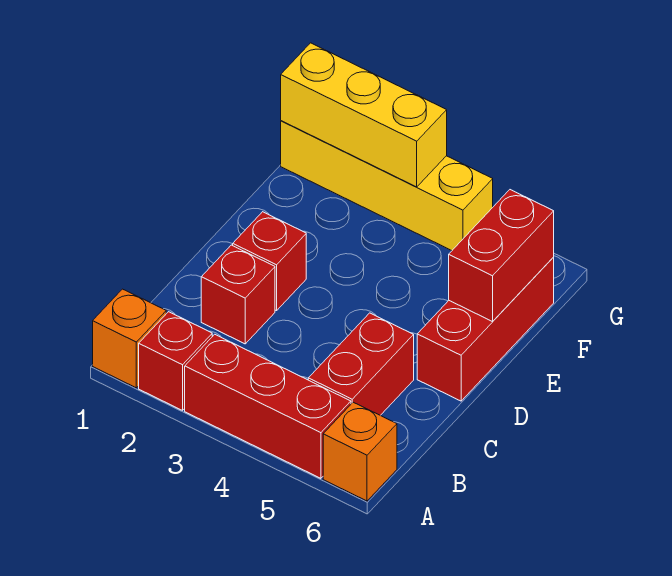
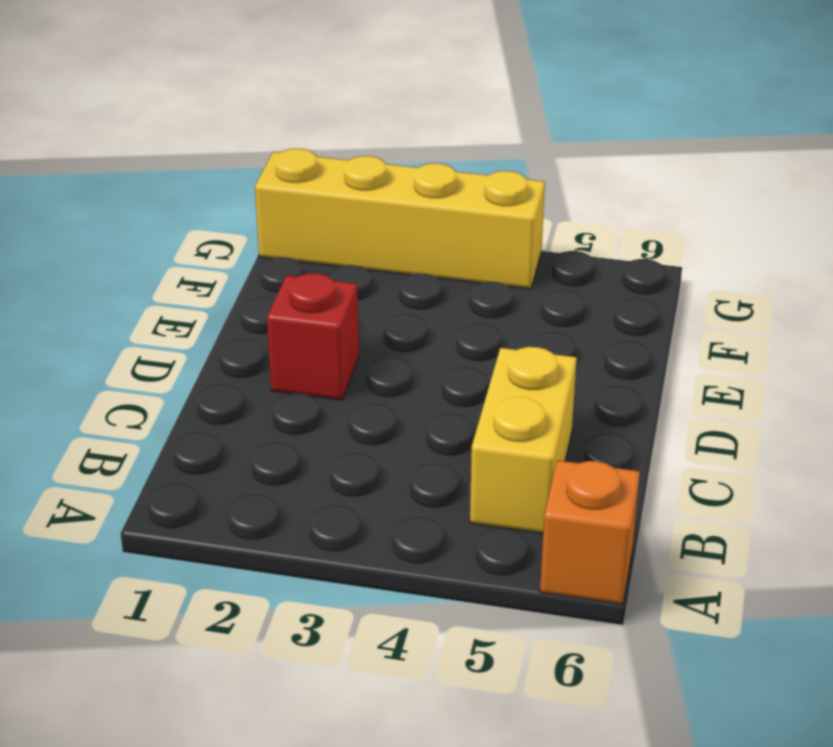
yellow brick B5:C5 level 1 -> red brick B5:C5 level 1
none -> orange brick A1 level 1
none -> red brick A2 level 1

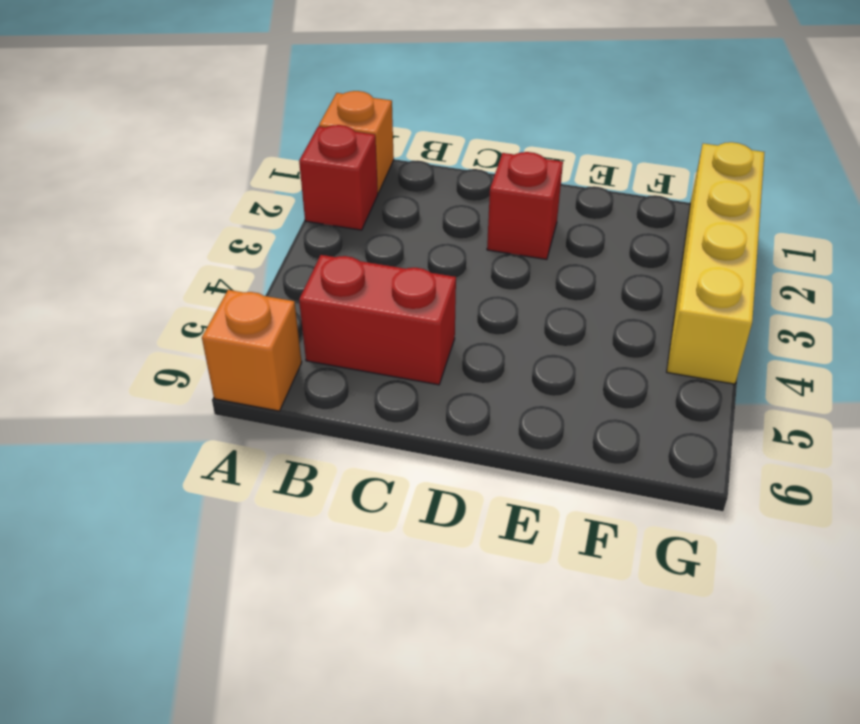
none -> red brick A3:A5 level 1
none -> red brick C2 level 1

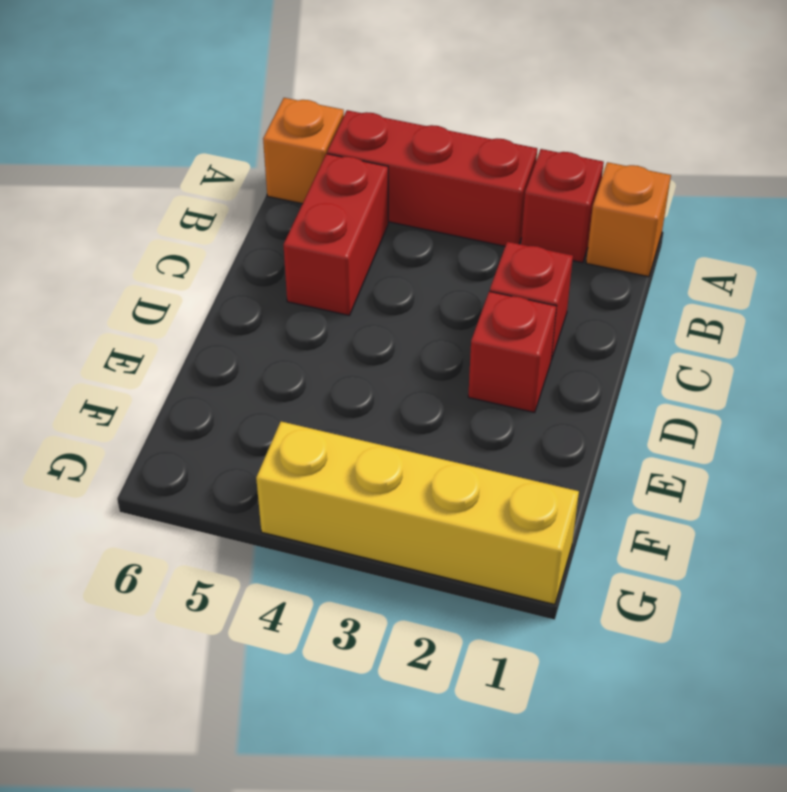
none -> red brick D6:F6 level 1
none -> red brick E6:F6 level 2

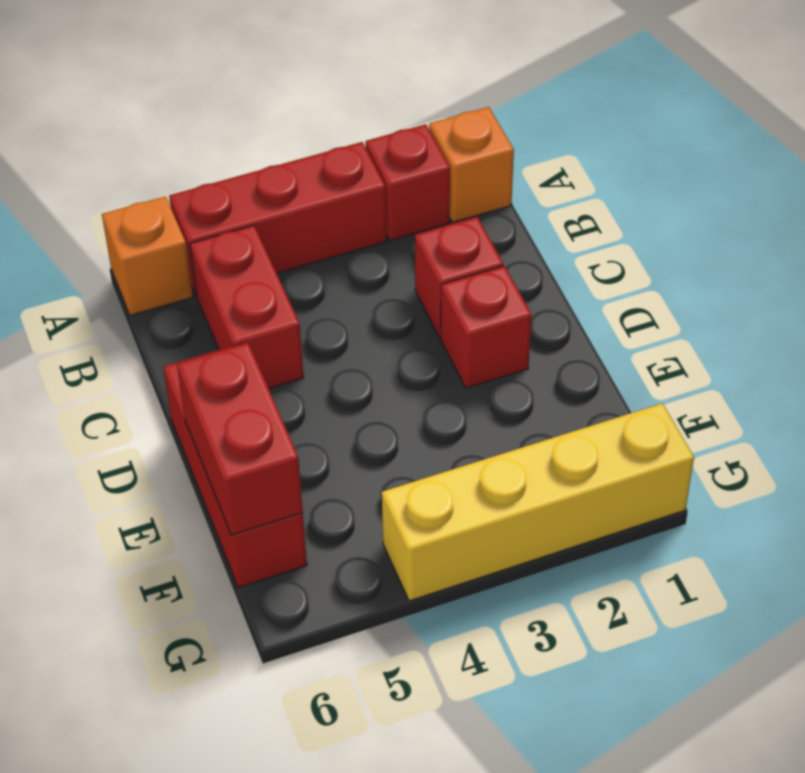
none -> yellow brick G1:G3 level 2

